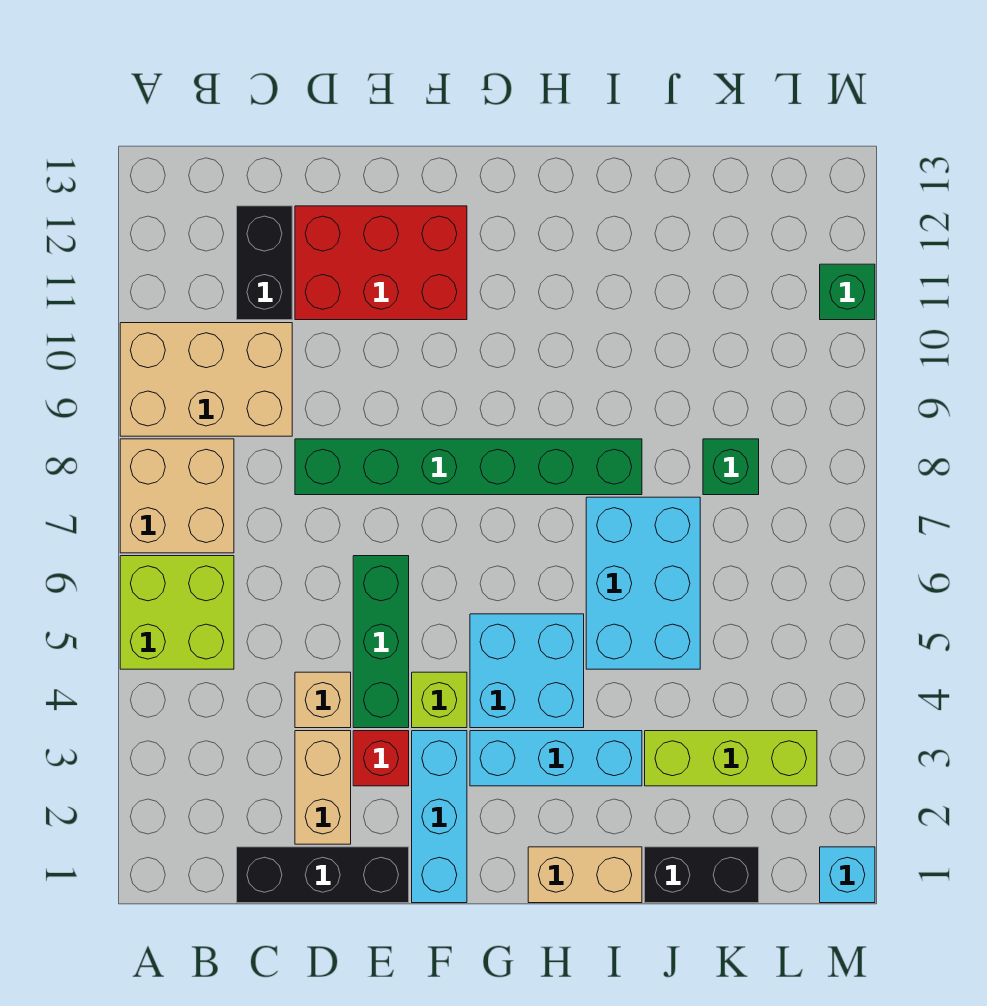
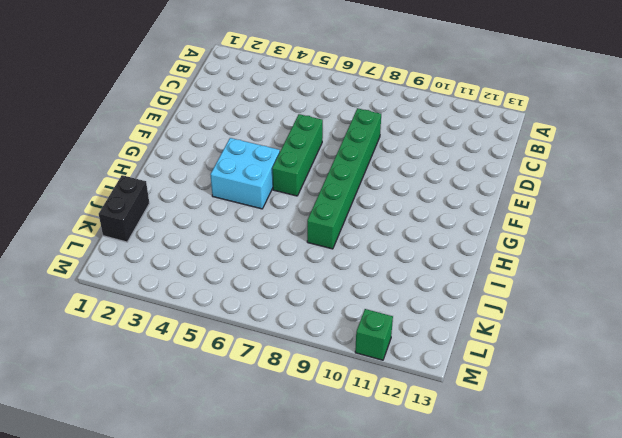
green brick E6:G6 level 1 -> green brick E4:E6 level 1
none -> lime brick A5:B6 level 1
none -> tan brick A7:B8 level 1
none -> tan brick A9:C10 level 1

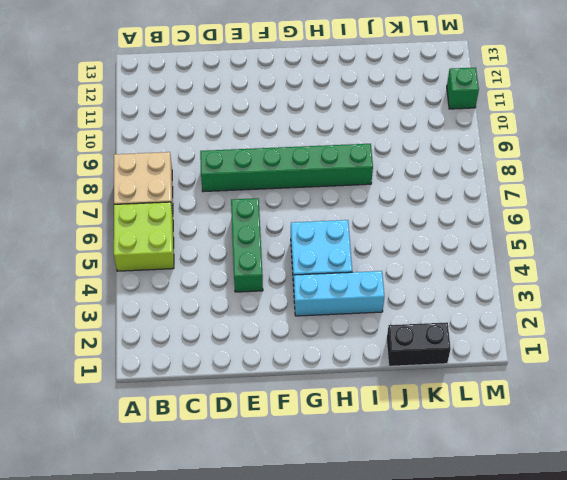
none -> tan brick A9:C10 level 1
none -> black brick C1:E1 level 1
none -> black brick C11:C12 level 1

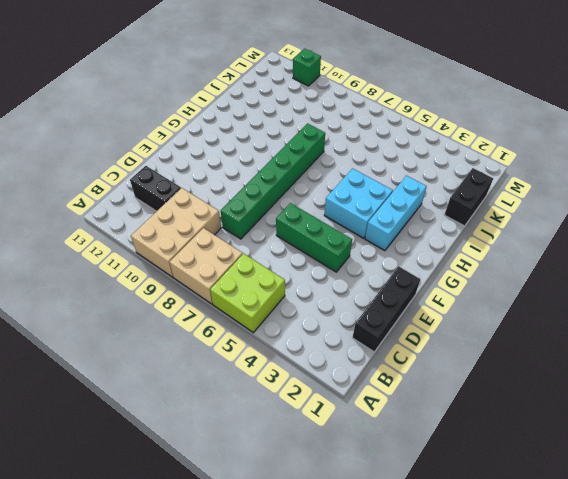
none -> tan brick D2:D3 level 1
none -> tan brick D4 level 1
none -> red brick D11:F12 level 1

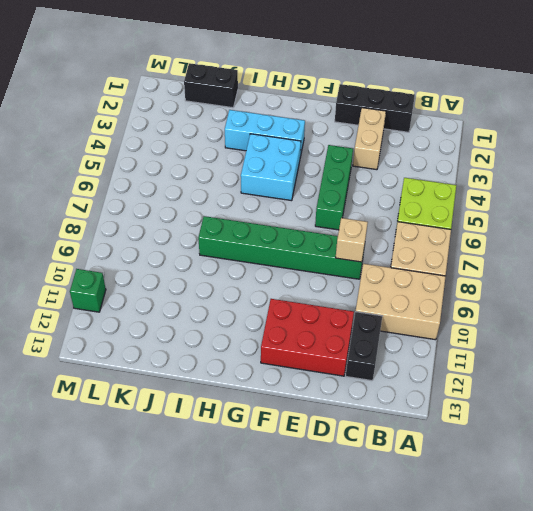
tan brick D8 level 2 -> tan brick D4 level 1
none -> red brick E3 level 1
none -> cyan brick F1:F3 level 1
none -> lime brick F4 level 1

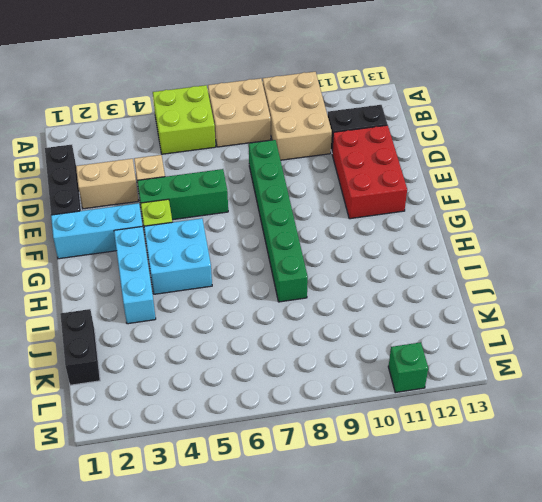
none -> red brick E3 level 1
none -> tan brick H1:I1 level 1
none -> cyan brick I5:J7 level 1

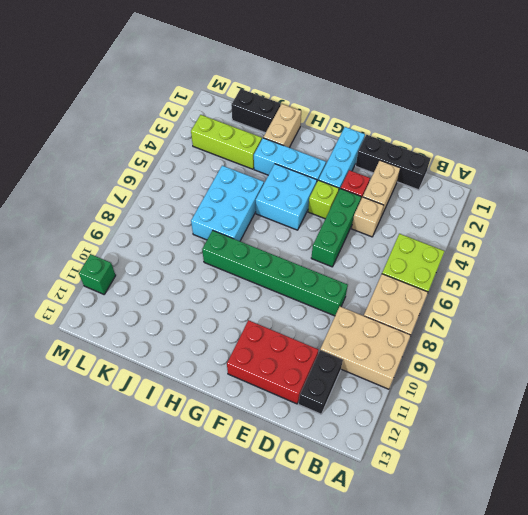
tan brick I1:I2 level 1 -> tan brick H1:I1 level 1
none -> green brick K8 level 1
none -> cyan brick M1 level 1

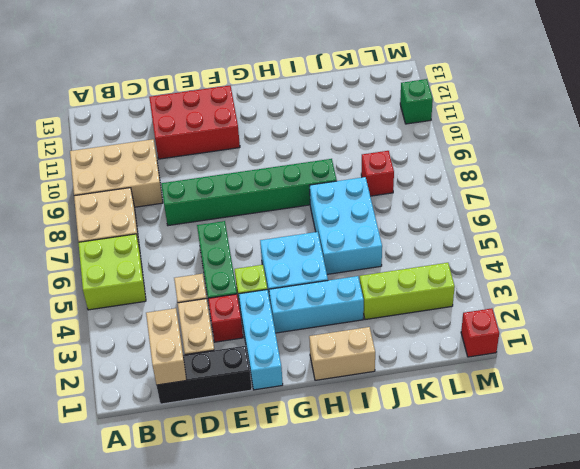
tan brick C1:C2 level 2 -> none
red brick K8 level 1 -> green brick K8 level 1
red brick M1 level 1 -> cyan brick M1 level 1
none -> black brick C11:C12 level 1
none -> black brick J1:K1 level 1

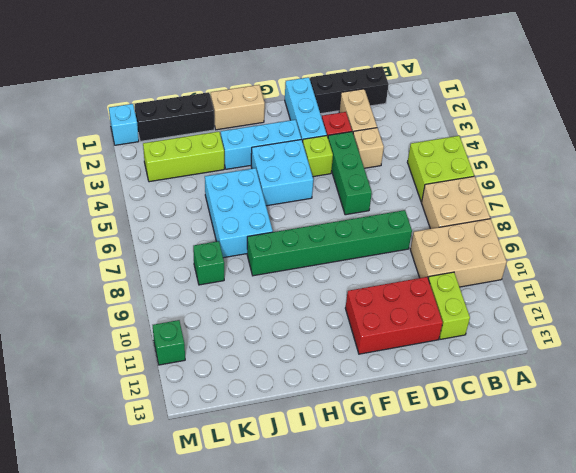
lime brick C11:C12 level 1 -> black brick C11:C12 level 1
black brick J1:L1 level 1 -> black brick J1:K1 level 1

